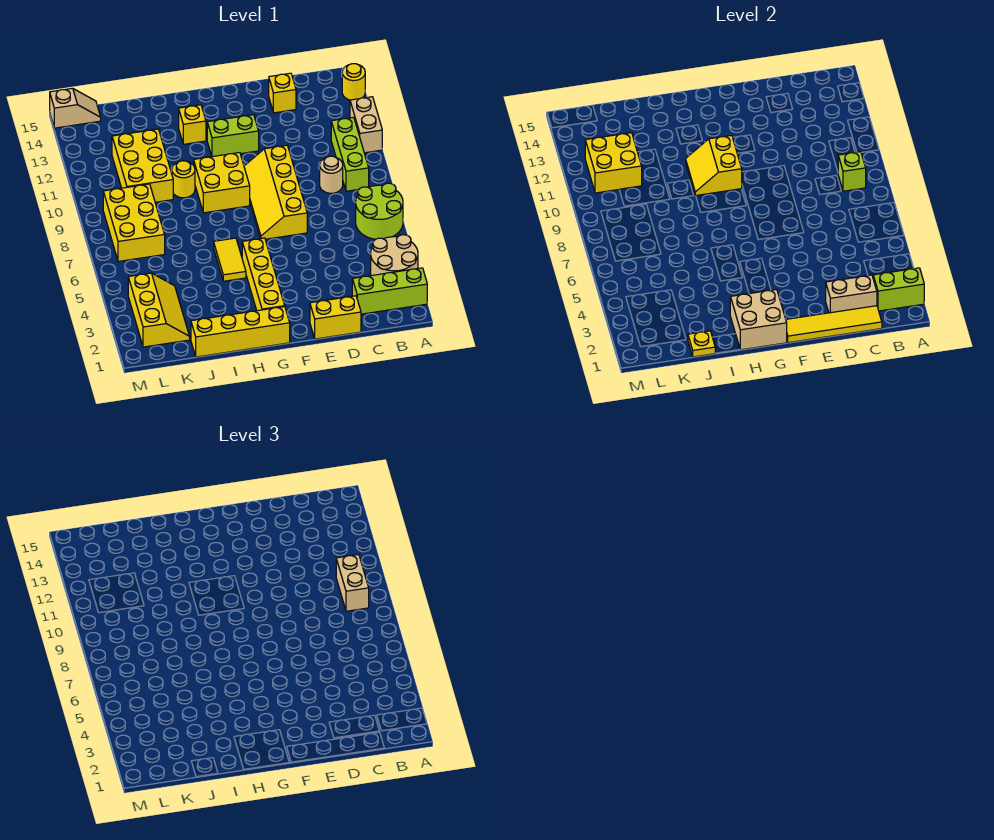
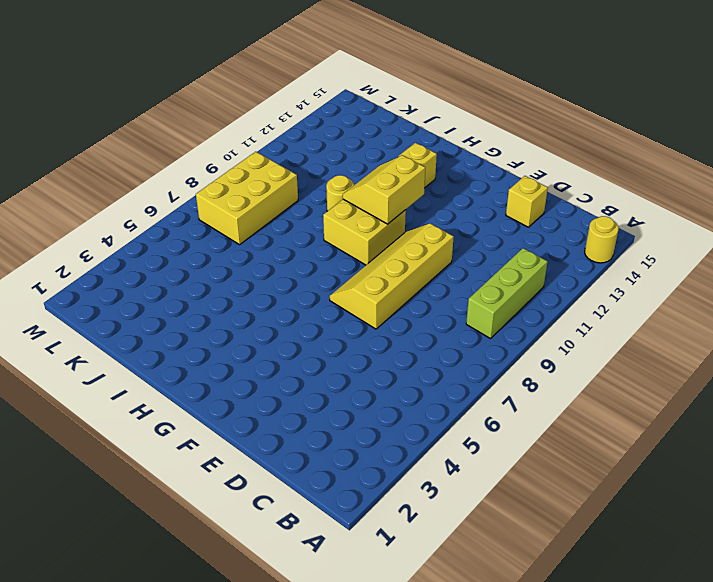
none -> lime brick A2:C2 level 1
none -> tan round brick A3:B4 level 1
none -> lime round brick A6:B7 level 1
none -> tan brick A11:A12 level 1

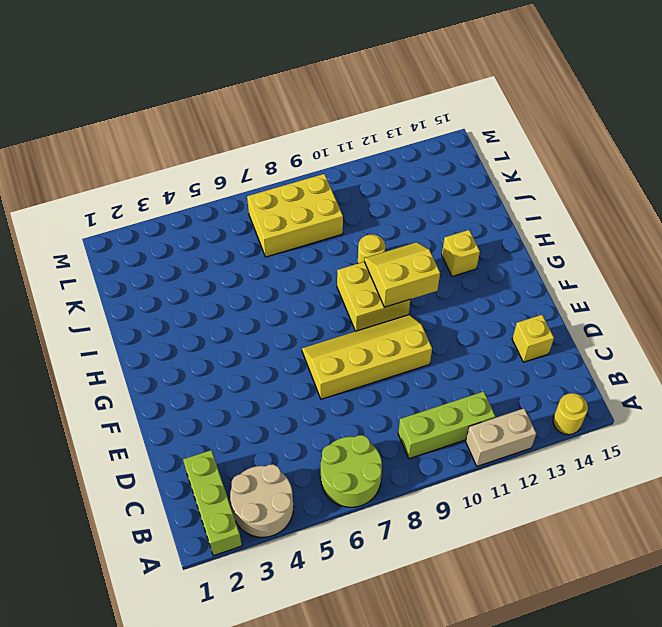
none -> tan round brick C9 level 1
none -> yellow brick D1:E1 level 1
none -> lime brick F12:G12 level 1
none -> yellow brick G1:J1 level 1

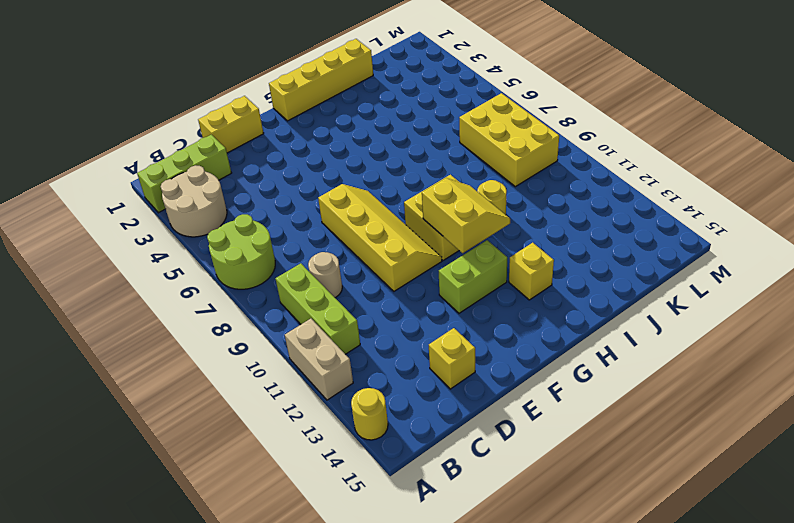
none -> yellow brick G2:G5 level 1
none -> yellow tile H5:H6 level 1
none -> yellow brick J10:K12 level 1
none -> yellow slope K2:L4 level 1 top L

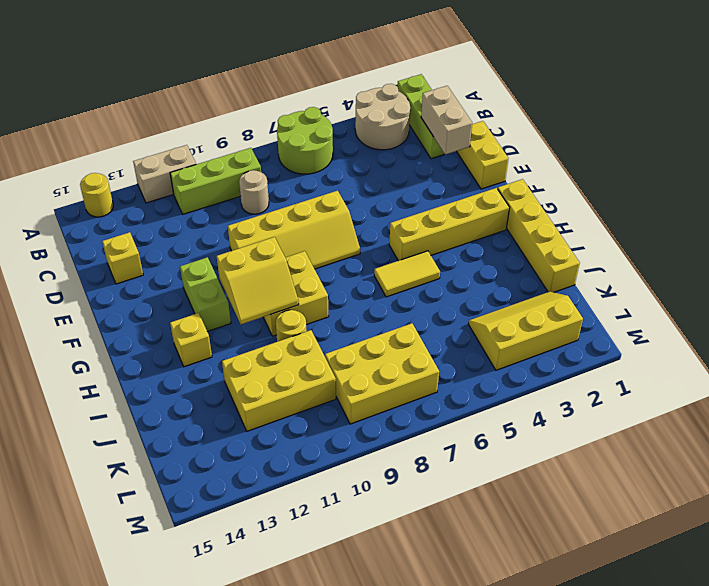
none -> tan slope L15:M15 level 1 top M
none -> lime brick A2:B2 level 2
none -> lime brick B9 level 2
none -> yellow tile C1:F1 level 2

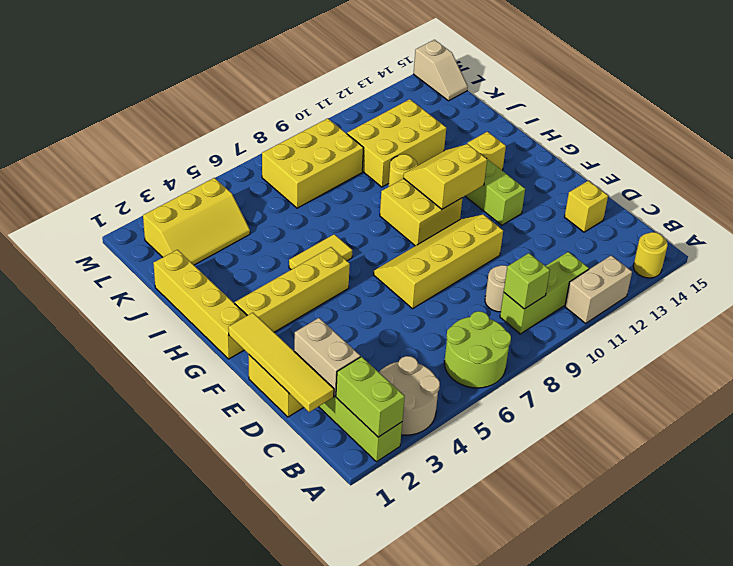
none -> tan brick G1:H2 level 2
none -> yellow plate J1 level 2
none -> yellow brick K11:L12 level 2
none -> tan brick B9:B10 level 3

